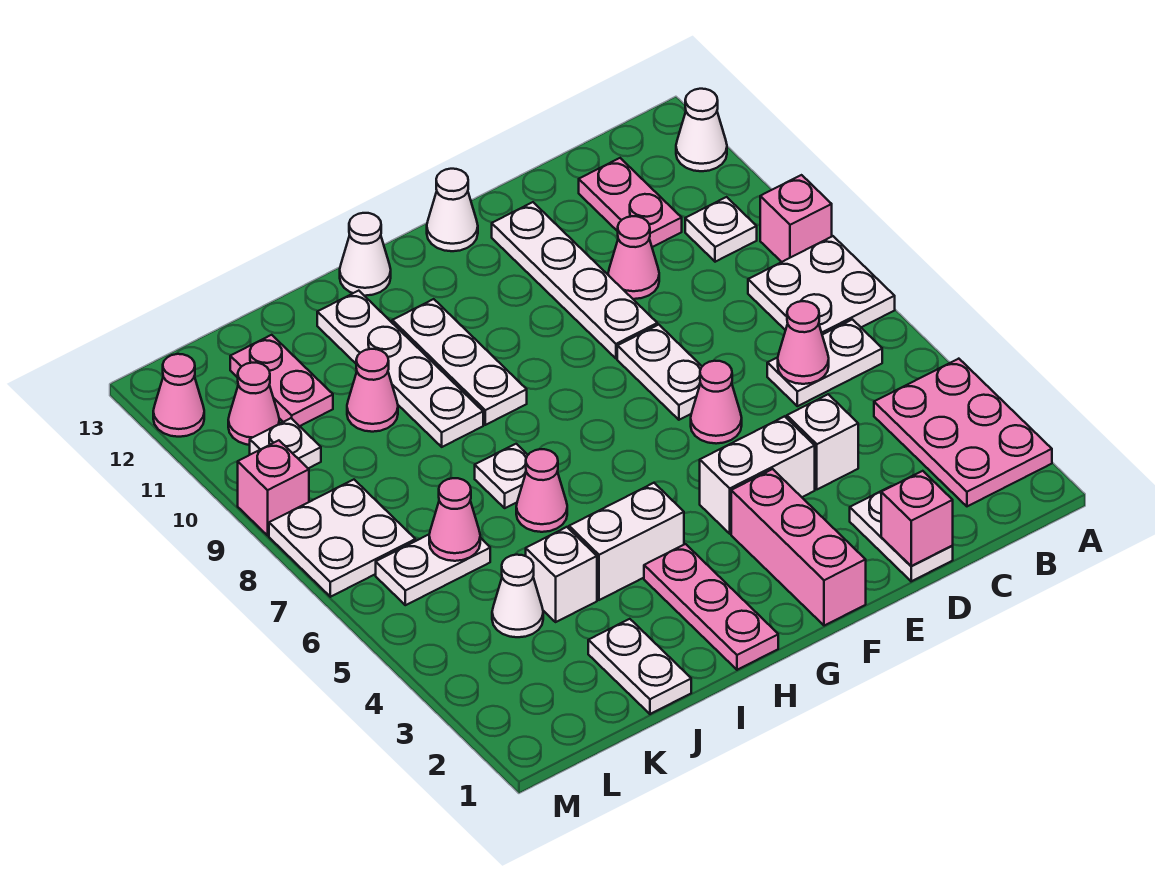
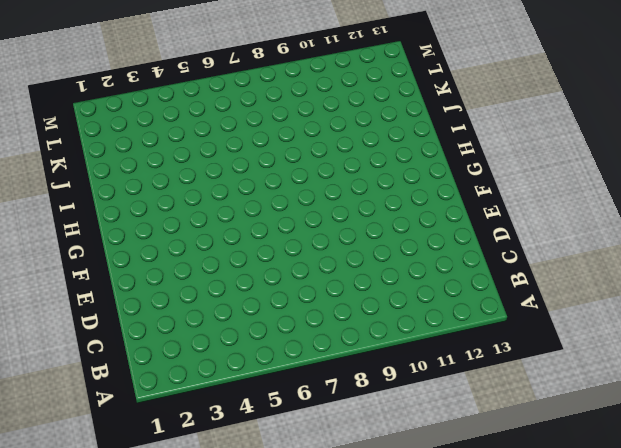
none -> pink plate A2:B4 level 1
none -> white plate A7:B8 level 1
none -> pink brick A9 level 1
none -> white cone A12 level 1

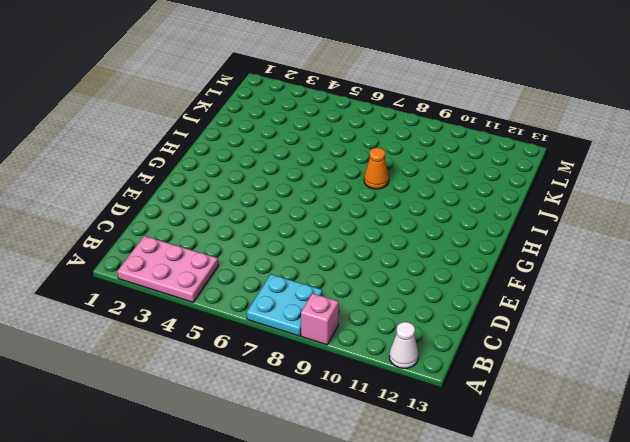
cyan plate A7:B8 level 1 -> white plate A7:B8 level 1
orange cone I8 level 1 -> none
none -> white plate B6:C6 level 1
none -> white plate B10 level 1
none -> pink plate C11:C12 level 1
none -> white plate D1:D2 level 1

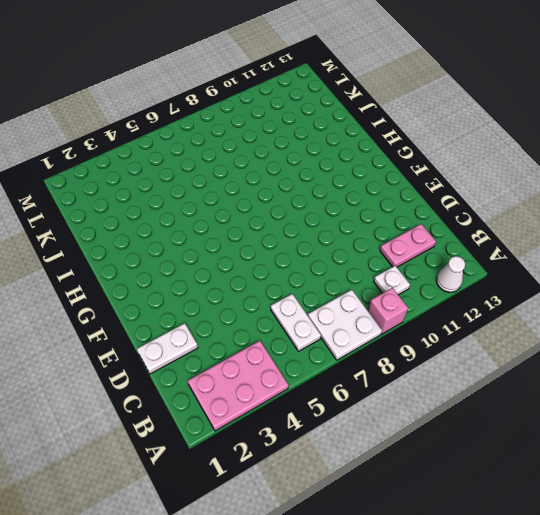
none -> white brick D4 level 1
none -> pink cone D10 level 1
none -> white brick E4:F4 level 1
none -> pink cone E6 level 1

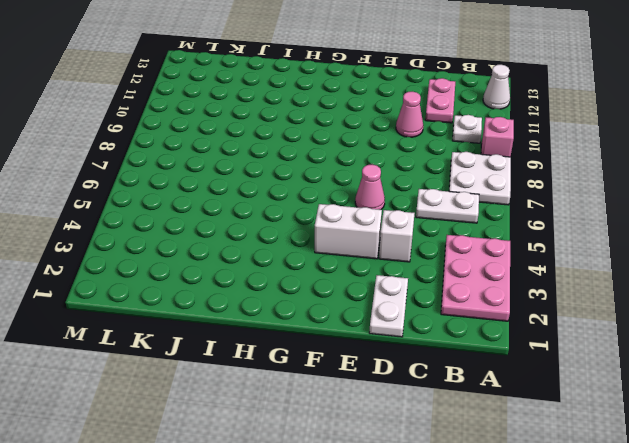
none -> white plate E7:E8 level 1
none -> white plate E9:E12 level 1
none -> pink brick F1:F3 level 1
none -> white cone F13 level 1

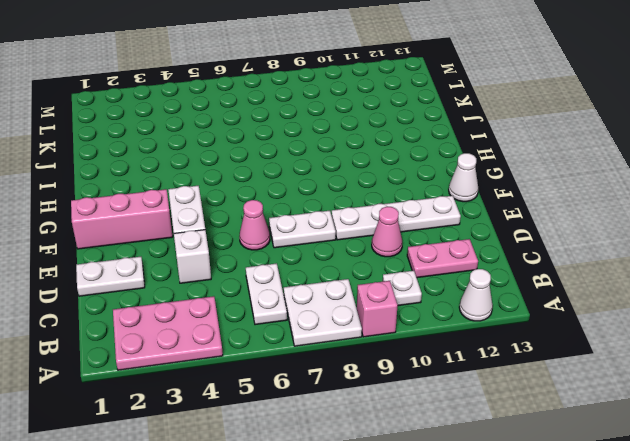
none -> pink plate H1:H3 level 1
none -> white brick H4:I4 level 1
none -> white plate H9:H11 level 1
none -> white cone H13 level 1

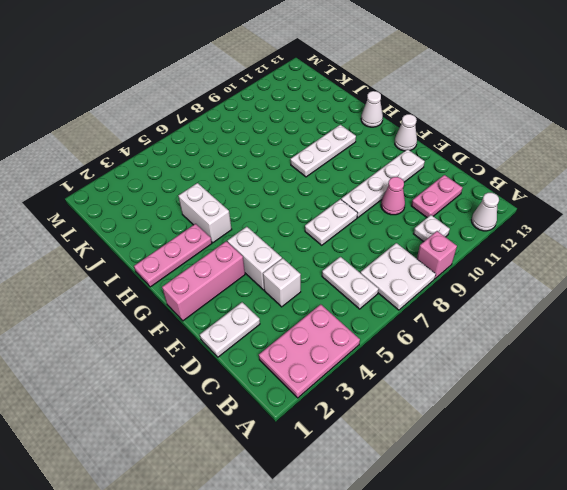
none -> pink cone E6 level 1
none -> pink cone I6 level 1
none -> white plate I7 level 1
none -> white plate I9:I12 level 1

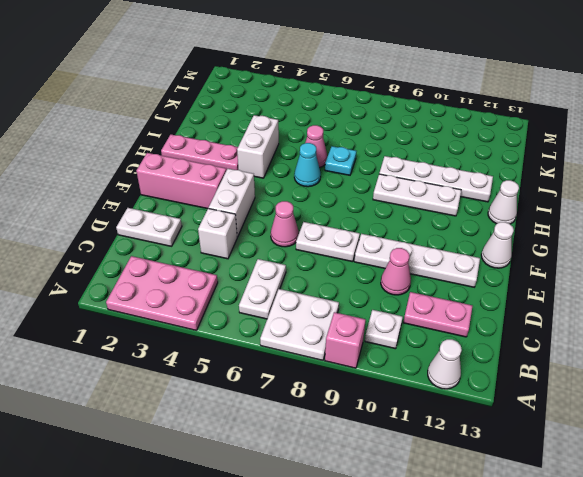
cyan cone H6 level 1 -> none
cyan plate I7 level 1 -> white plate I7 level 1
none -> white plate J1:J2 level 1
none -> white brick J4 level 1
none -> pink cone J10 level 1
none -> white cone K4 level 1

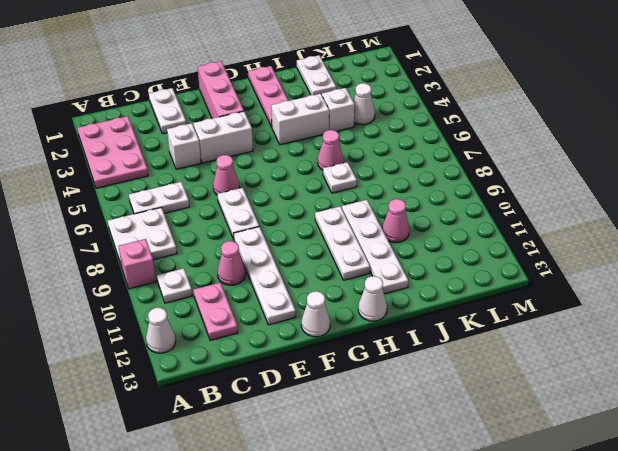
none -> white plate K6:L6 level 1
none -> pink plate K11:K12 level 1
none -> white plate L7:M8 level 1
none -> white plate L10 level 1

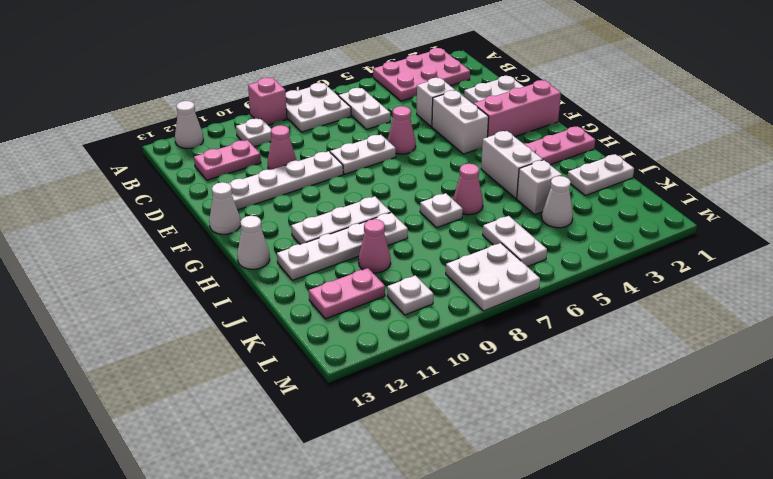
none -> pink cone L11 level 1
none -> pink brick M9 level 1
none -> pink cone M12 level 1
none -> pink cone C6 level 2

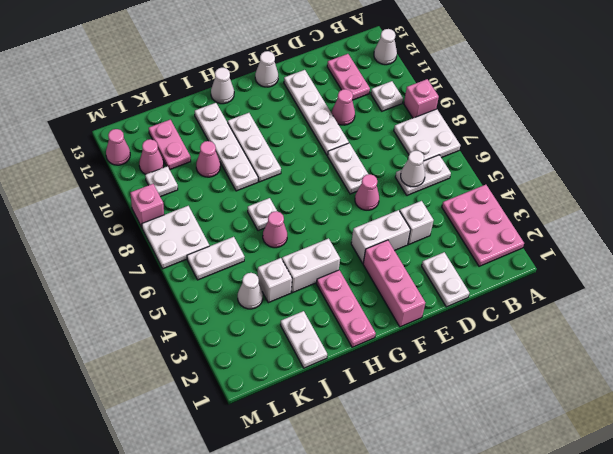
white cone C6 level 2 -> pink cone C6 level 2
none -> pink brick D1 level 2
none -> pink cone K6 level 2

